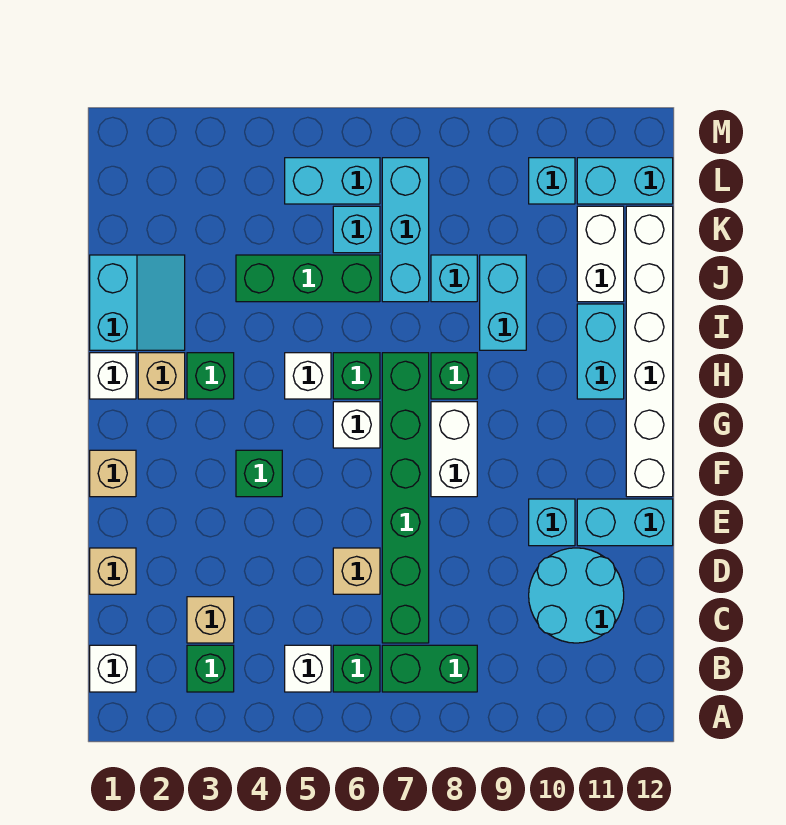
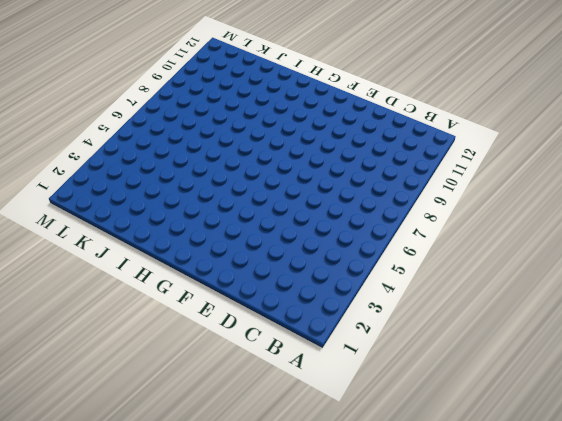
none -> white brick B1 level 1
none -> green brick B3 level 1
none -> white brick B5 level 1
none -> green brick B6 level 1

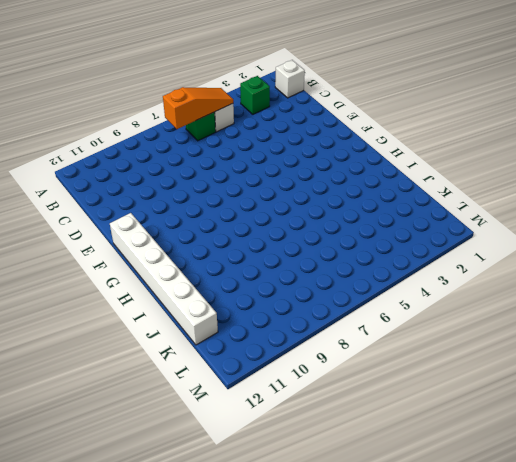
orange slope B5:B7 level 2 top 7 -> none
none -> green brick B7:B8 level 1
none -> tan brick C3 level 1
none -> green brick C7:H7 level 1
none -> cyan round brick C10:D11 level 1

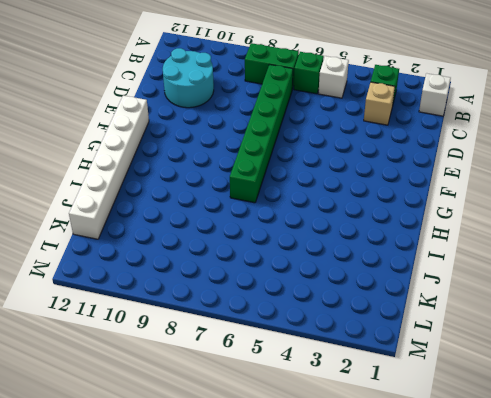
none -> tan brick D1 level 1
none -> tan brick D6 level 1
none -> cyan brick E10 level 1
none -> cyan brick E11:E12 level 1

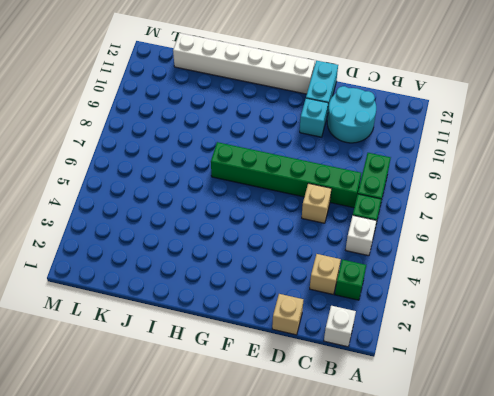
none -> tan brick F1 level 1
none -> green brick F4 level 1
none -> white brick F8:G8 level 1
none -> white brick G6 level 1

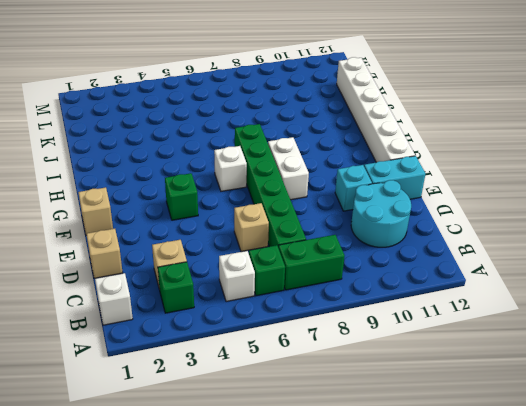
none -> white brick H1 level 1
none -> tan brick H2 level 1
none -> green brick H3 level 1
none -> white brick H5 level 1

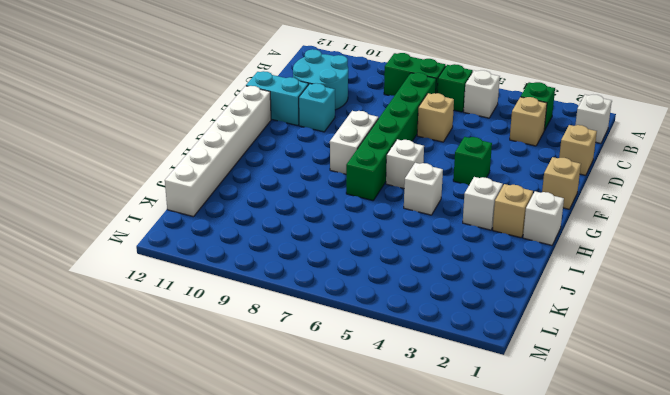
white brick H3 level 1 -> green brick H3 level 1
none -> green brick H6 level 1
none -> green brick H8 level 1
none -> cyan brick H11:I11 level 1
none -> cyan slope I1:J2 level 1 top 1

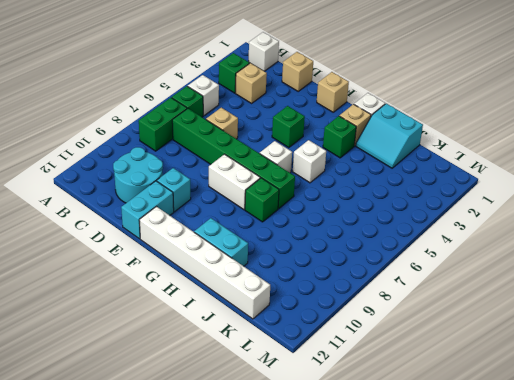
none -> green brick H6 level 1
none -> cyan brick I9:J9 level 1
none -> green brick J4:J6 level 1
none -> cyan brick J7:L7 level 1

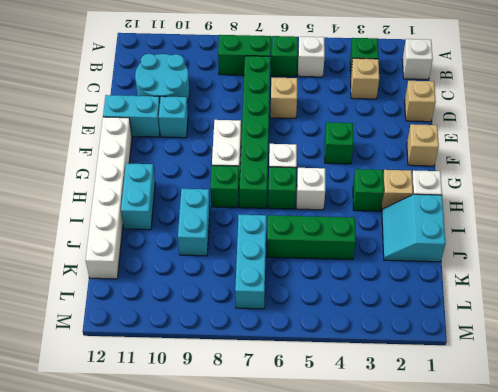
none -> cyan brick J8 level 1
none -> white brick J11:K11 level 1
none -> cyan brick K6 level 1
none -> cyan brick L5:L6 level 1

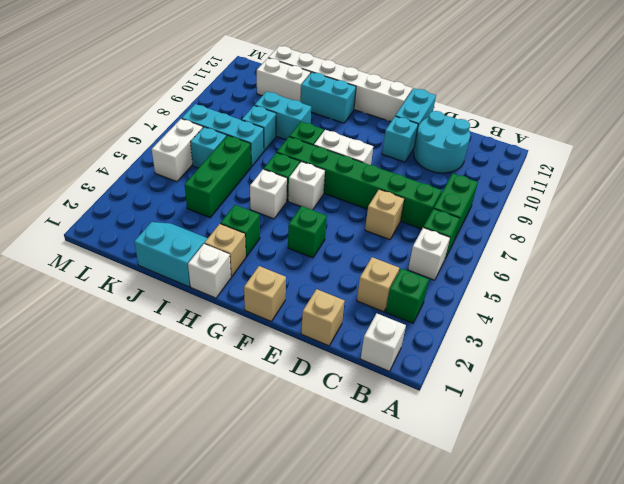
white brick L5:L6 level 1 -> cyan brick L5:L6 level 1
none -> cyan brick L10 level 1
none -> cyan brick L11:L12 level 1

